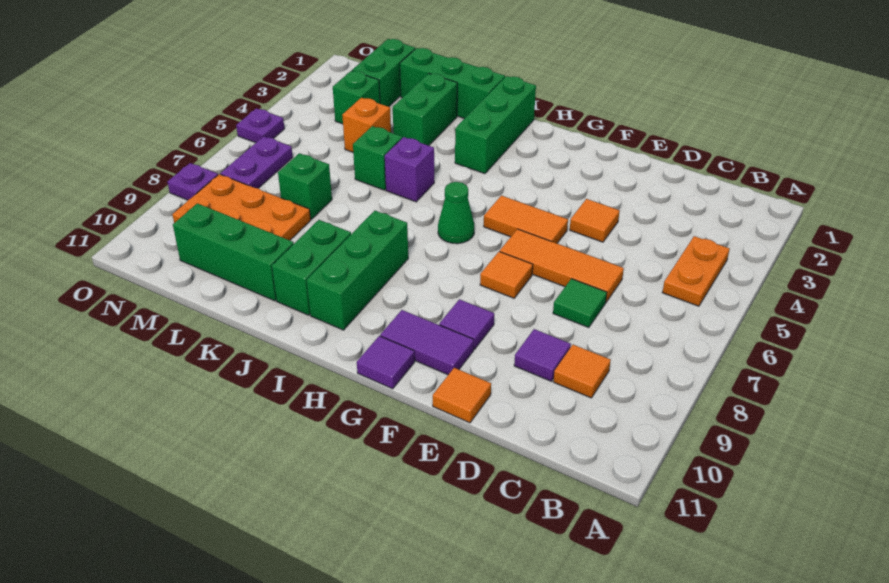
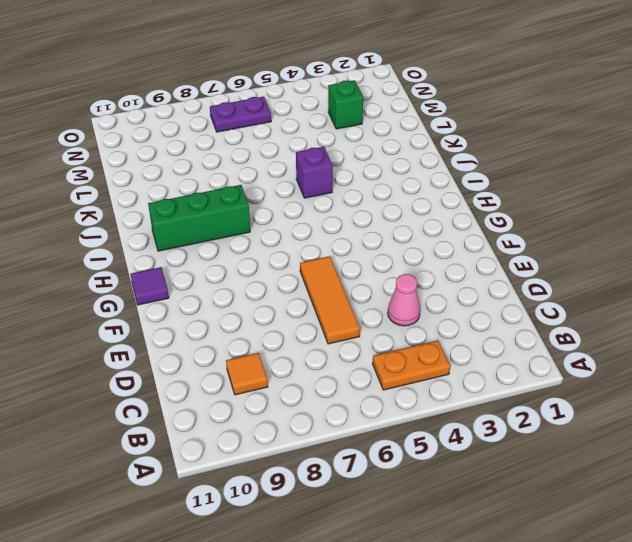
pink cone D4 level 1 -> none
none -> green tile D7 level 1
none -> purple tile D9 level 1
none -> orange tile E4 level 1

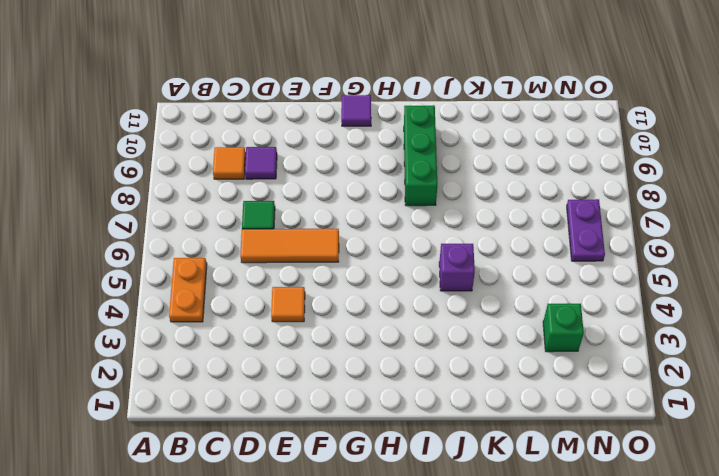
none -> orange tile E11 level 1
none -> orange tile F5:G5 level 1
none -> orange tile F7 level 1

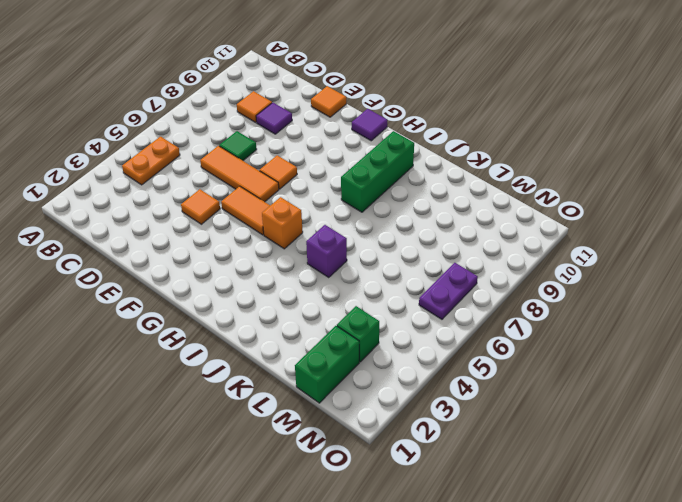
orange brick H5 level 1 -> orange brick L4 level 1
none -> purple tile F9 level 1
none -> purple tile F10:G10 level 1
none -> green cone H6 level 1

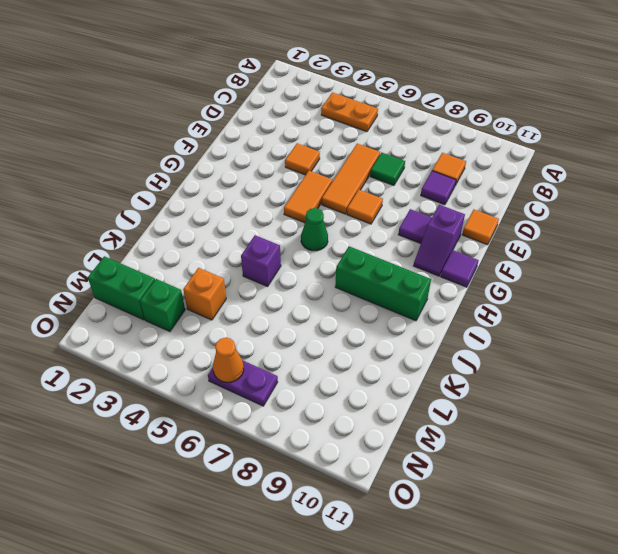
purple slope F10:G10 level 1 top F -> purple tile F10:G10 level 1
orange cone N6 level 2 -> none
none -> green brick I1:I3 level 1
none -> green brick J1:L1 level 1
none -> green brick J9:J10 level 1

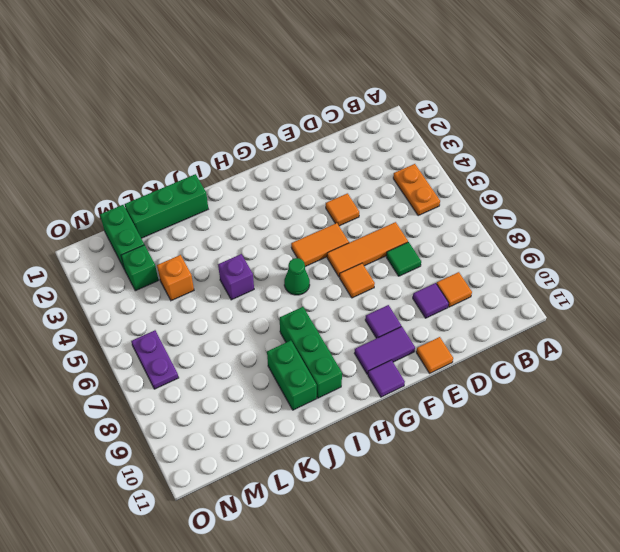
none -> green brick I1:I3 level 1
none -> green brick K2:K3 level 1
none -> green brick K5 level 1

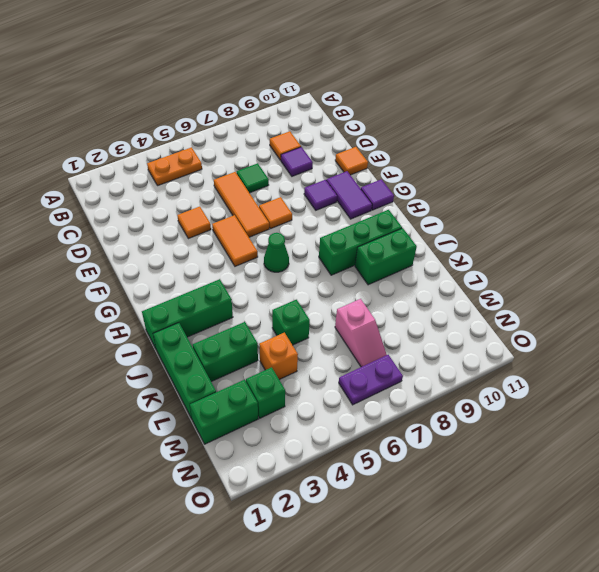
pink slope L7:M7 level 1 top L -> green brick L7 level 1
none -> purple brick J5 level 1
none -> green brick K10:M10 level 1
none -> orange plate L8:N9 level 1

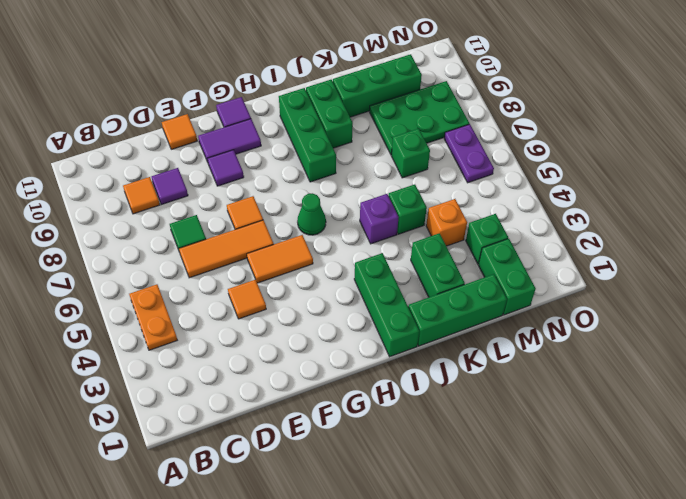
green plate L8:N9 level 1 -> orange plate L8:N9 level 1
none -> purple plate O5 level 1
none -> purple plate O8 level 1

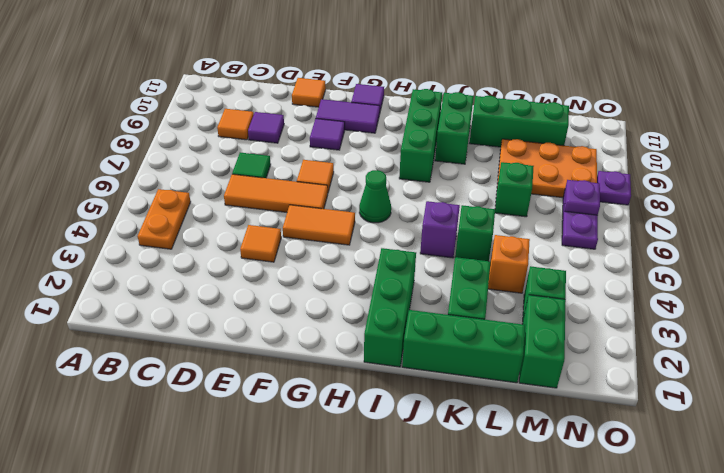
purple plate N7 level 2 -> purple plate O5 level 1

